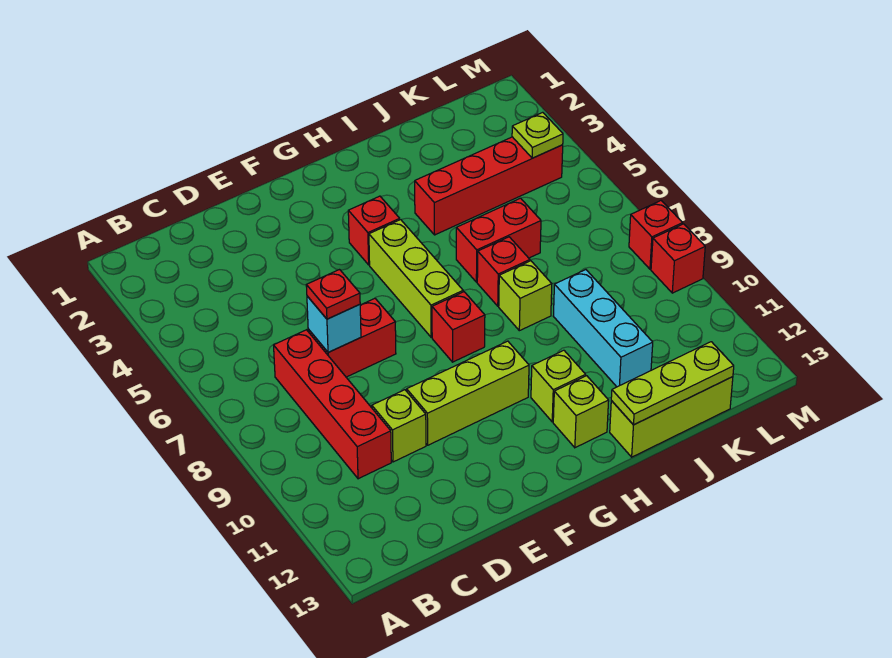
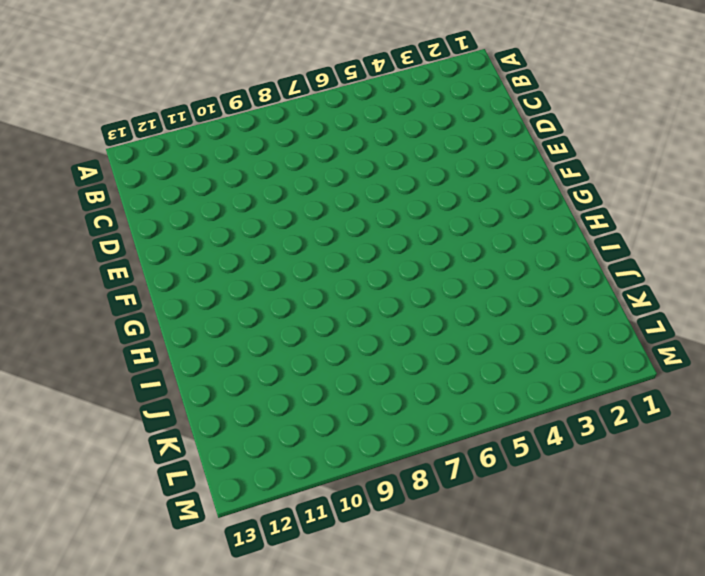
none -> red brick C7:C10 level 1
none -> red brick D7:E7 level 1
none -> lime brick D10 level 1

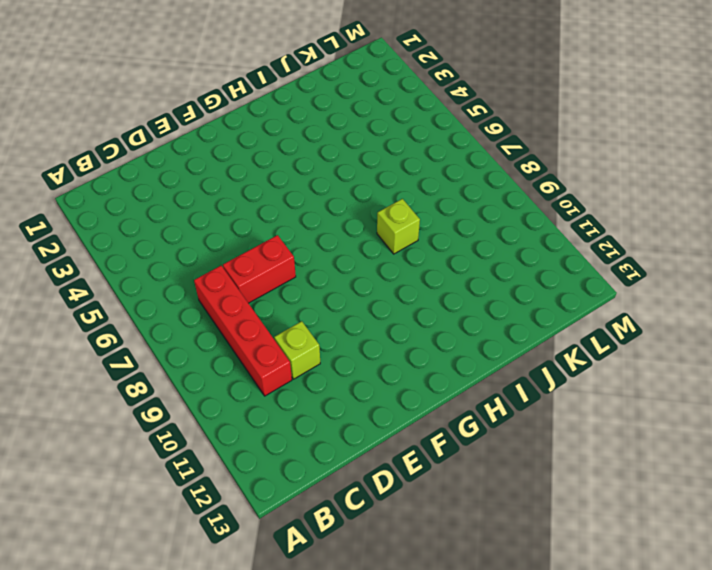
none -> lime brick E10:G10 level 1
none -> red brick G4 level 1
none -> lime brick G5:G7 level 1

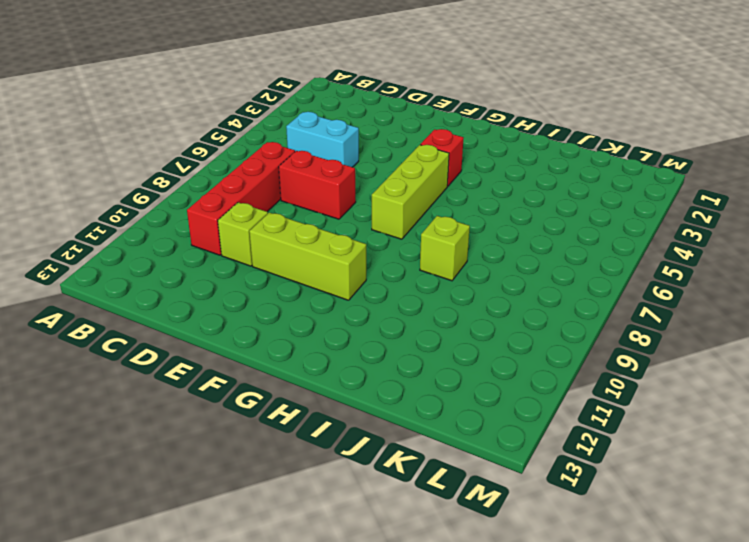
cyan brick C5:D5 level 1 -> none
none -> red brick G8 level 1
none -> lime brick H11 level 1
none -> lime brick H12 level 1

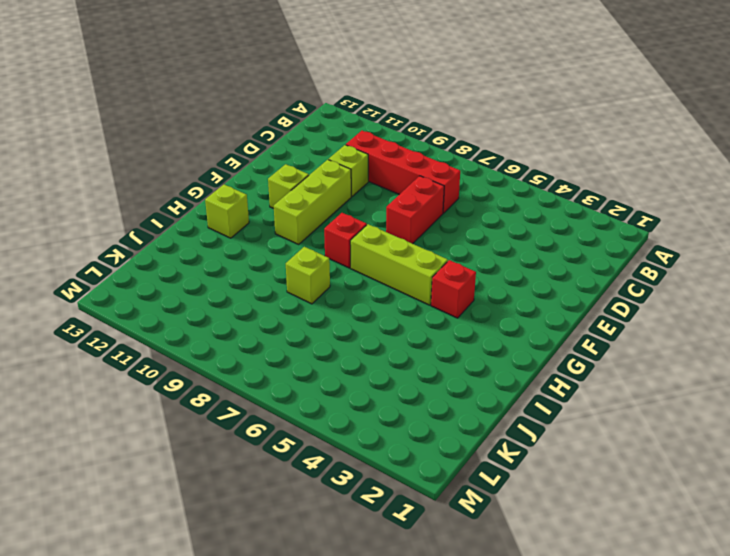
lime brick F11 level 1 -> lime brick H11 level 1
none -> red brick I4:L4 level 1
none -> red brick I6:J6 level 1
none -> red brick I7 level 1

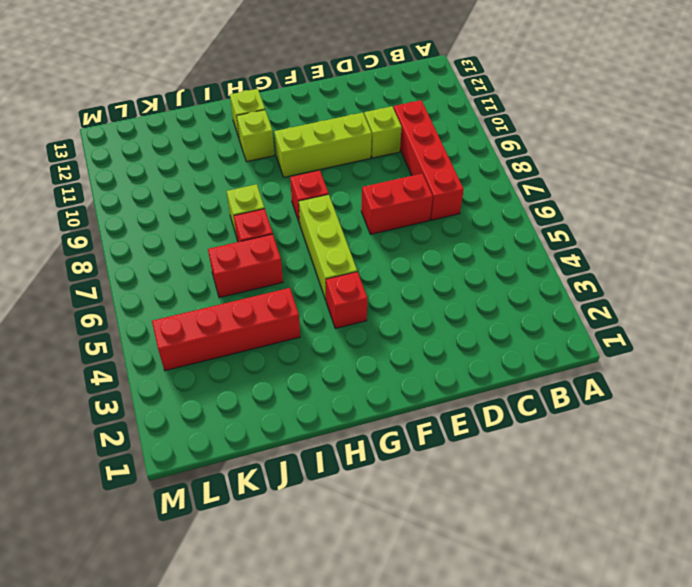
none -> lime brick I13:K13 level 1
none -> cyan brick J9:J11 level 1
none -> red brick M8 level 1

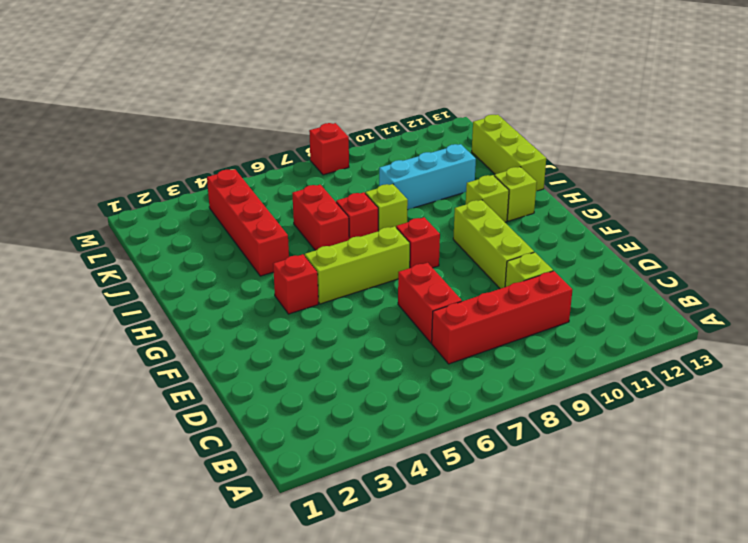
none -> red brick M9 level 1
none -> cyan brick D7 level 2
none -> lime plate I13:K13 level 2

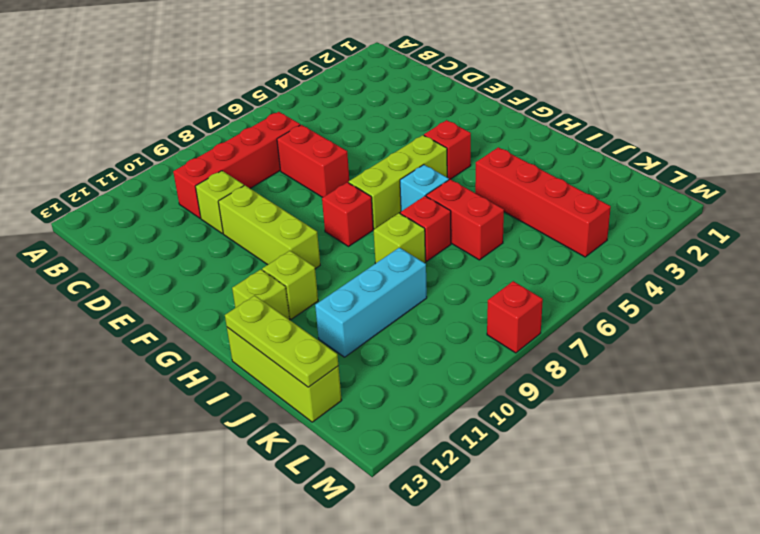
cyan brick H6 level 1 -> cyan brick D7 level 2
none -> red brick M9 level 1
none -> lime plate L4 level 2
none -> red plate D7 level 3

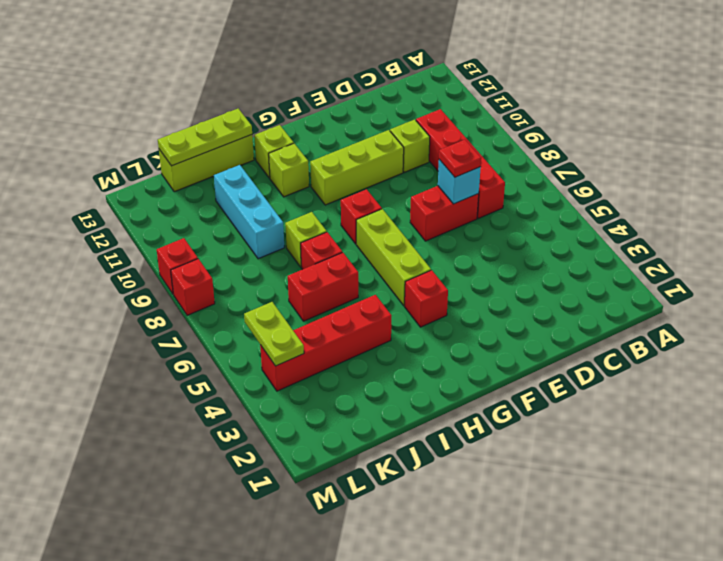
lime plate L4:L5 level 2 -> lime plate L4 level 2

